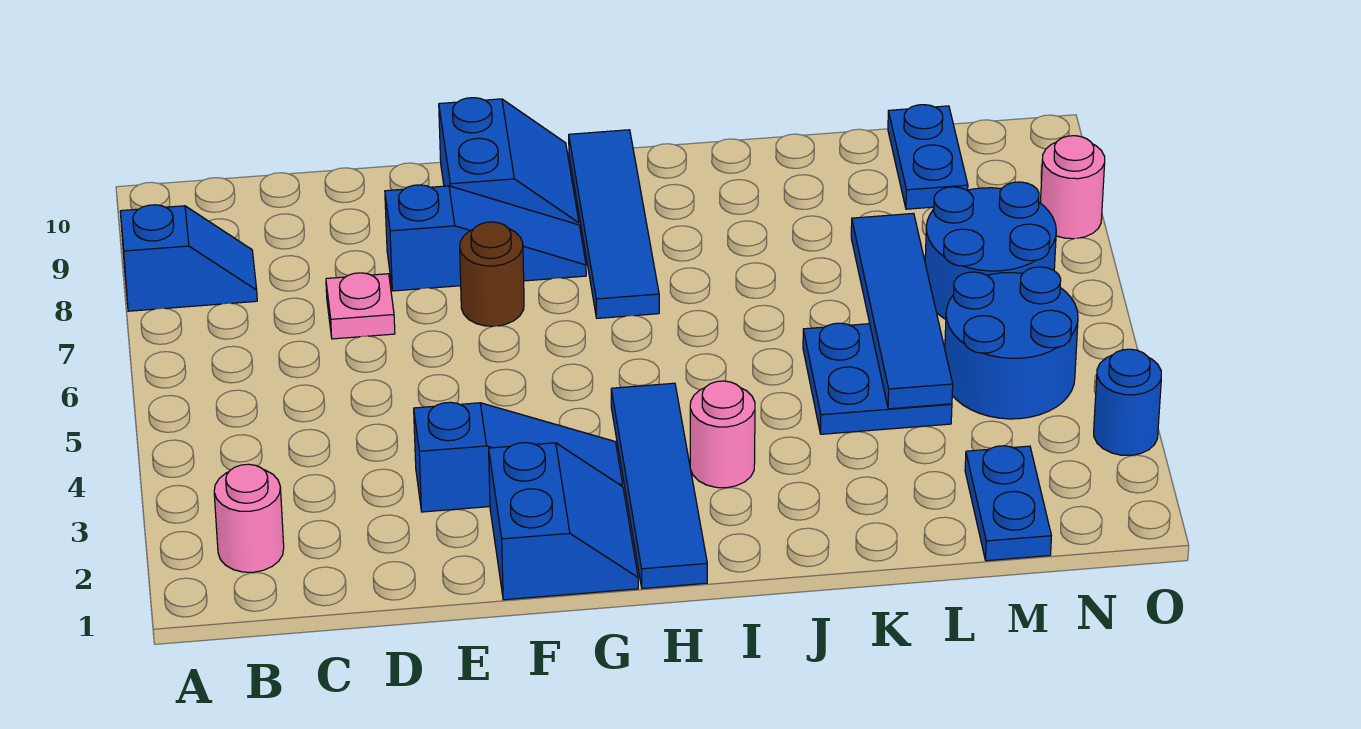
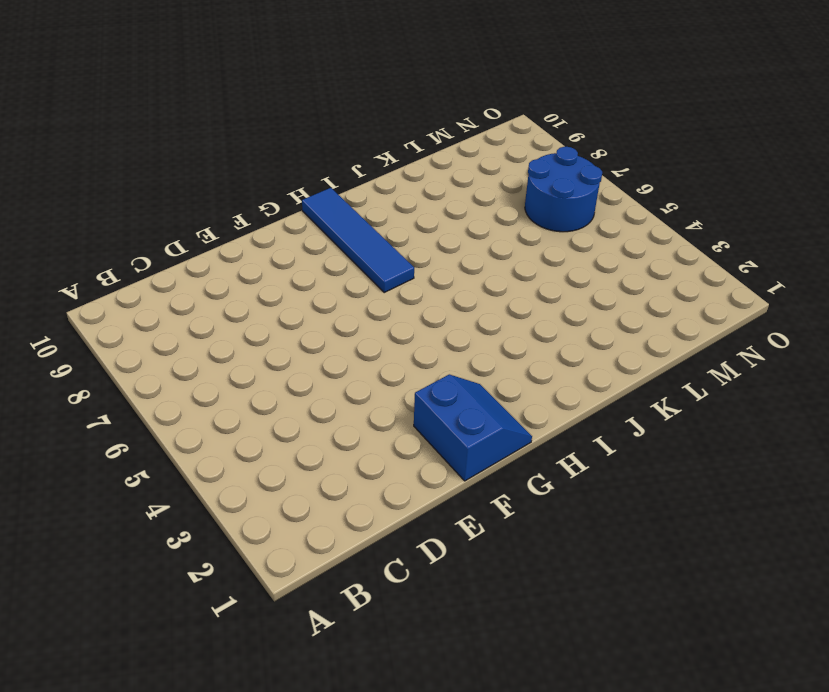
none -> blue slope A8:B8 level 1 top A
none -> pink round brick B2 level 1
none -> pink plate D7 level 1

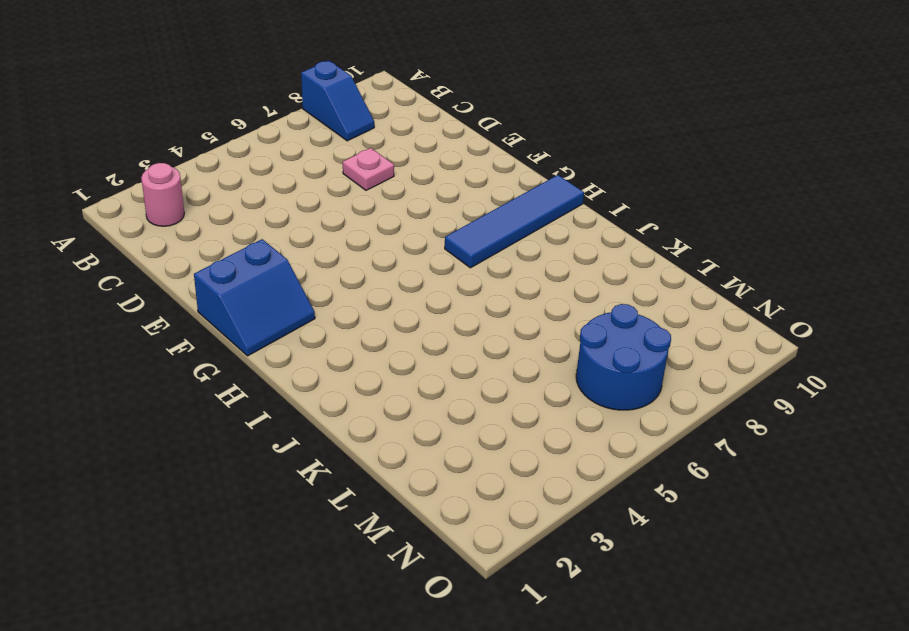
none -> blue slope E3:G3 level 1 top E
none -> blue slope E8:G8 level 1 top E
none -> brown round brick F7 level 1

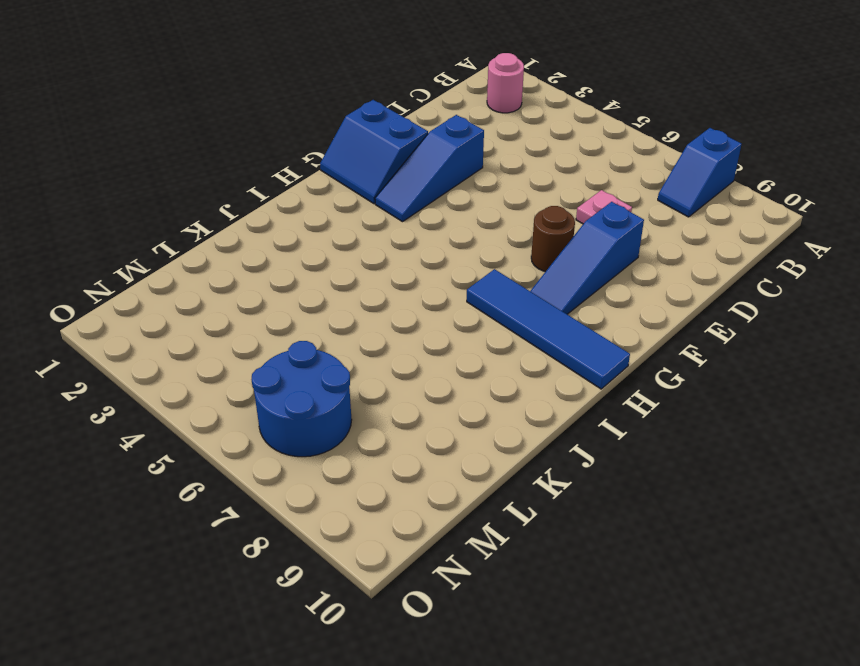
none -> blue slope F9:G10 level 1 top F
none -> blue tile H1:H4 level 1
none -> pink round brick I3 level 1

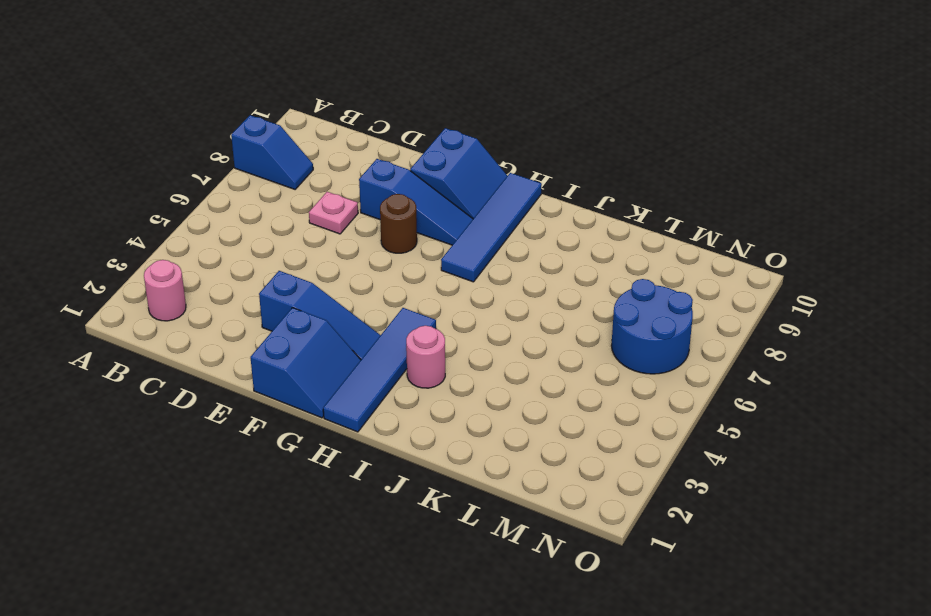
none -> blue plate K4:L5 level 1
none -> blue plate M1:M2 level 1
none -> blue round brick M4:N5 level 1

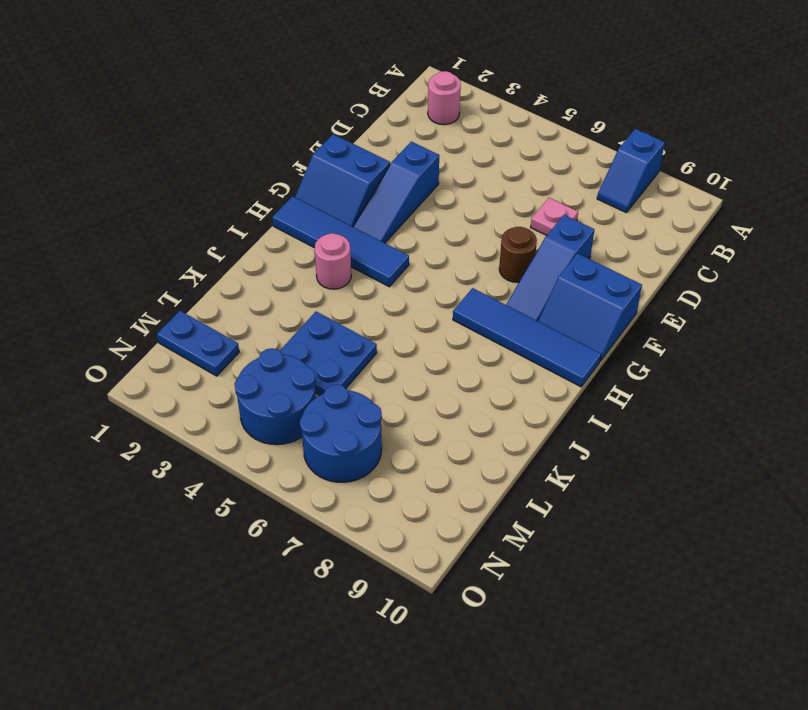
none -> blue plate M9:M10 level 1
none -> blue round brick O3 level 1
none -> pink round brick O8 level 1

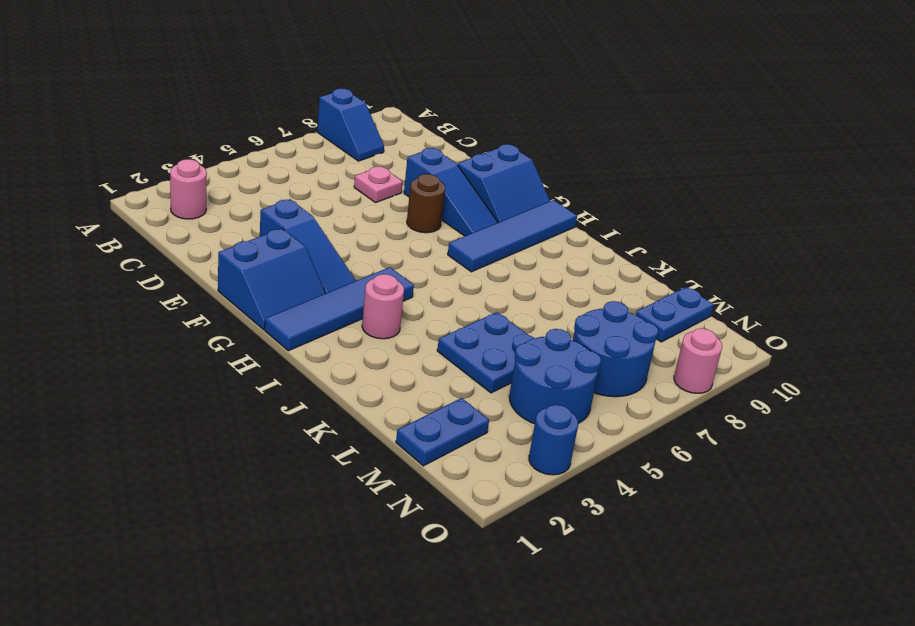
none -> blue tile L4:L7 level 2

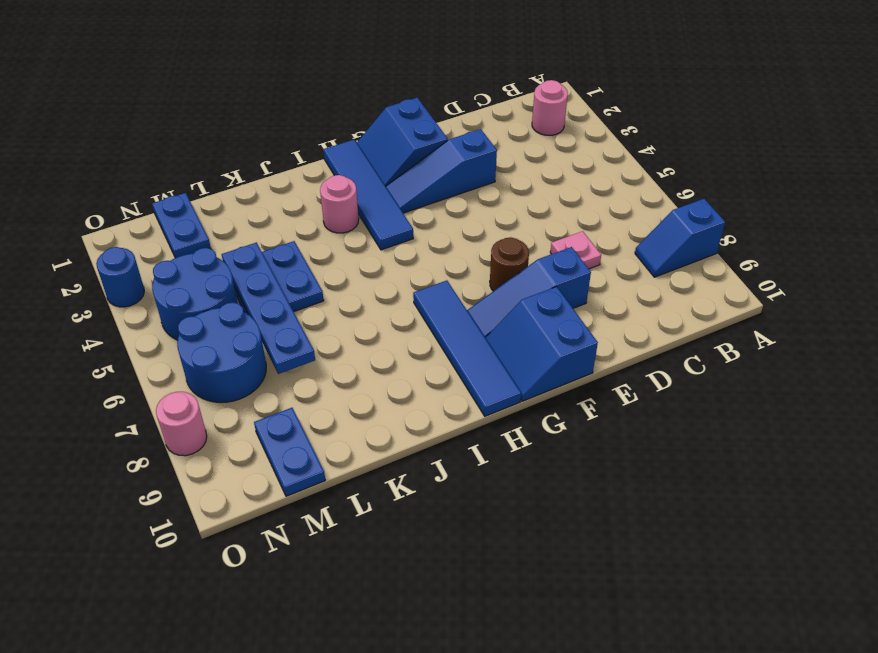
blue plate L4:L7 level 2 -> blue tile L4:L7 level 2

